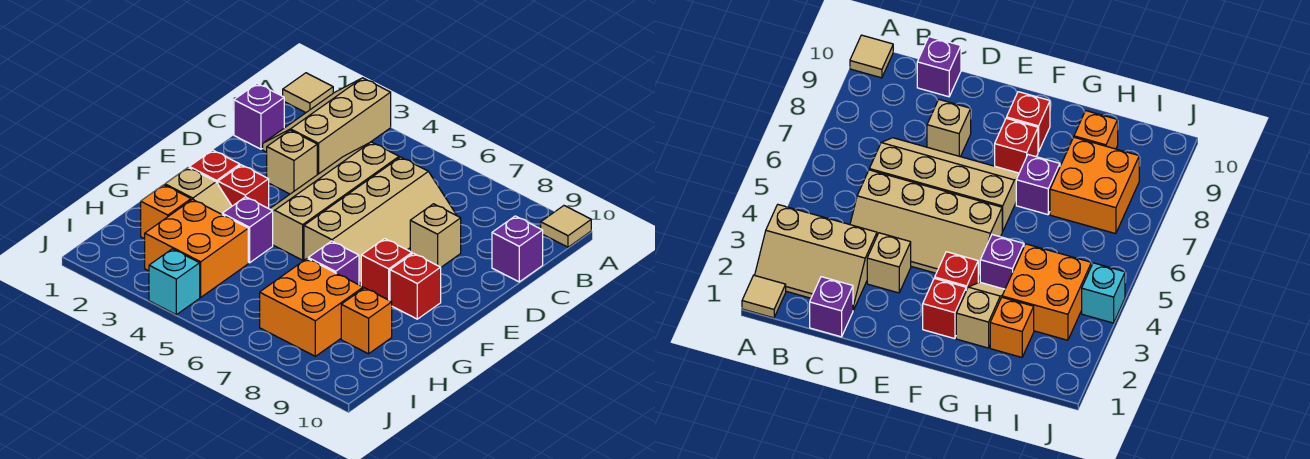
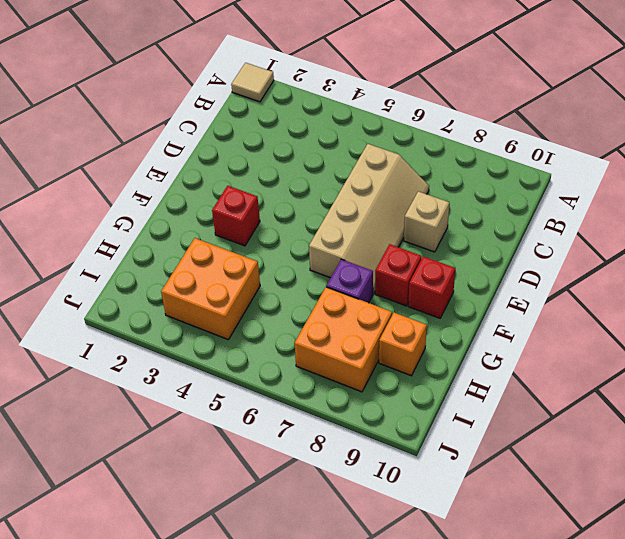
none -> tan slope A2:C3 level 1 top 3
none -> tan tile A10 level 1
none -> purple brick C1 level 1

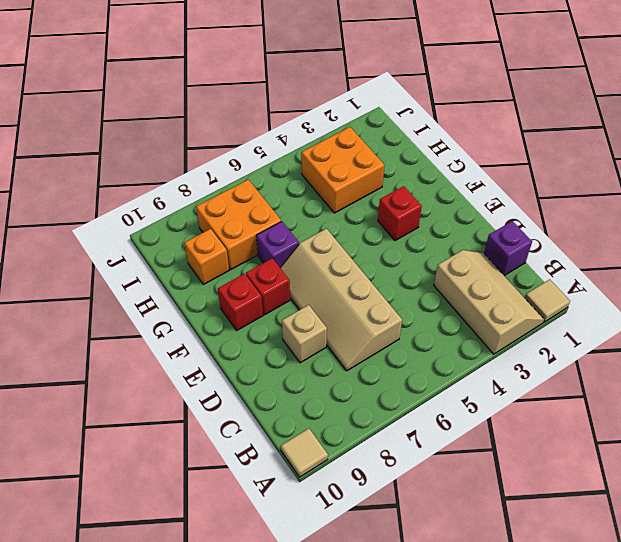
none -> tan slope C4:F5 level 1 top 5
none -> purple brick C10 level 1
none -> tan brick D3 level 1

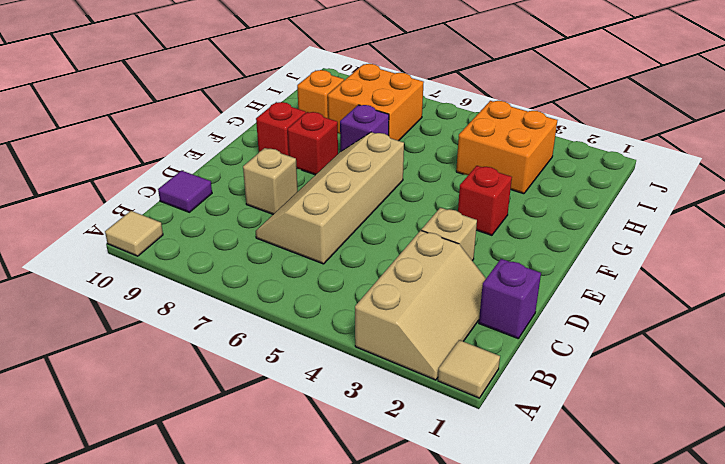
purple tile C10 level 1 -> purple brick C10 level 1
none -> tan slope C4:F5 level 1 top 5
none -> red brick F2 level 1
none -> tan slope G2:G3 level 1 top 2

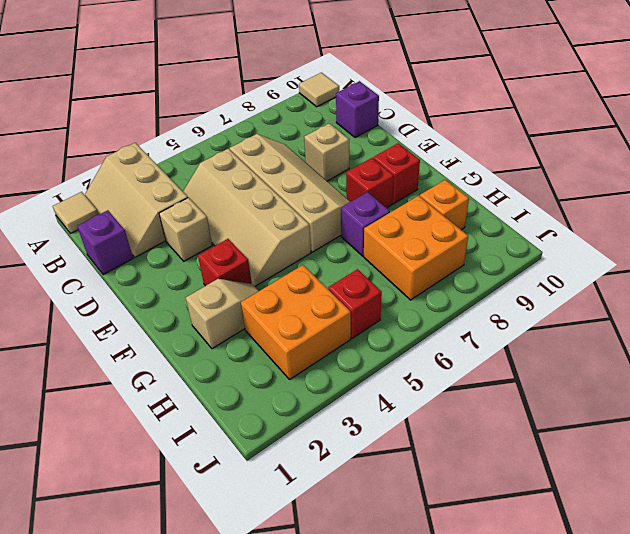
red brick I5 level 1 -> red brick F2 level 1
none -> purple brick G4 level 1
none -> orange brick H2 level 1
none -> cyan brick J4 level 1

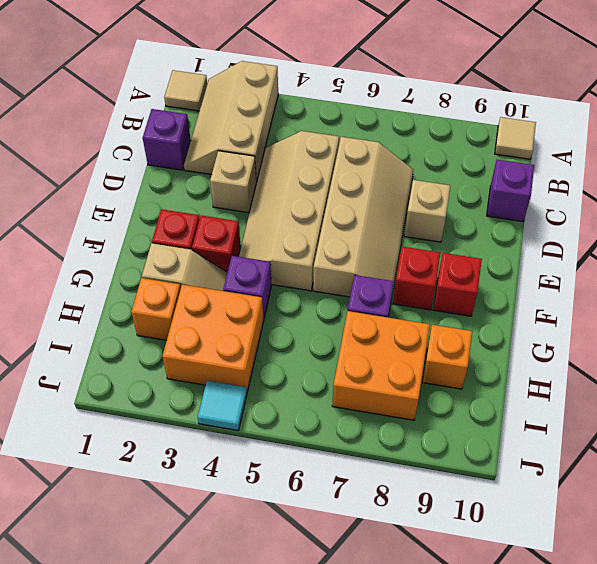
cyan tile J4 level 1 -> cyan brick J4 level 1

